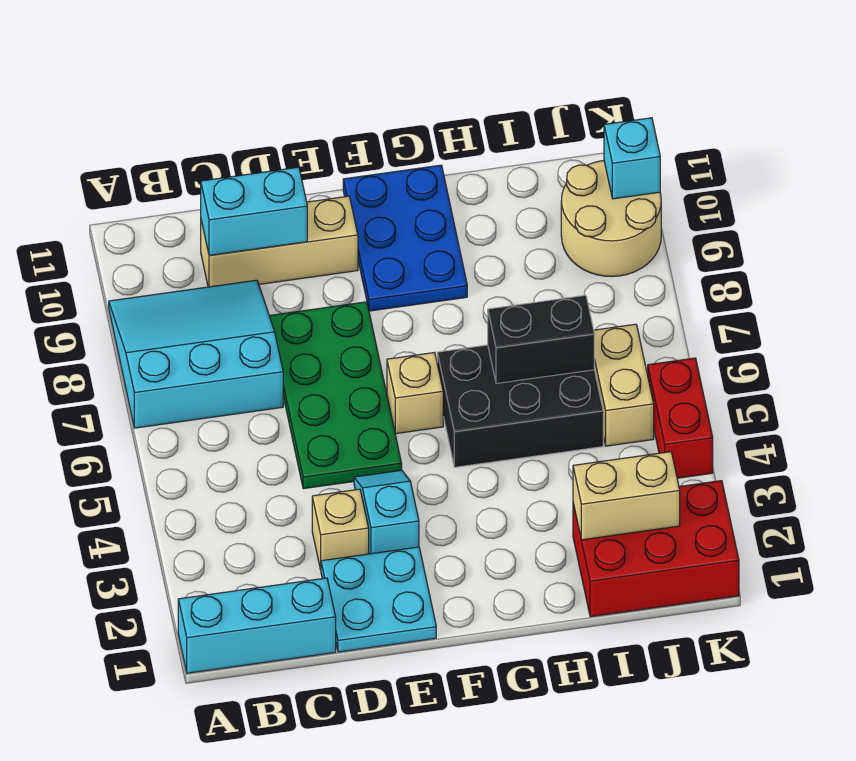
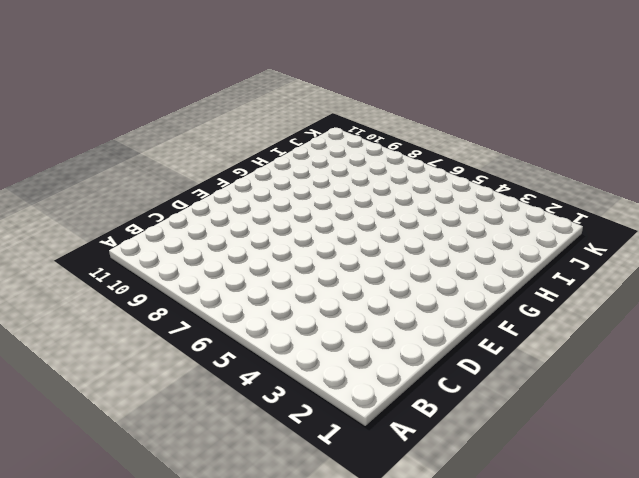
none -> cyan brick A1:C1 level 1
none -> cyan slope A7:C9 level 1 top 7
none -> tan brick C10:E10 level 1

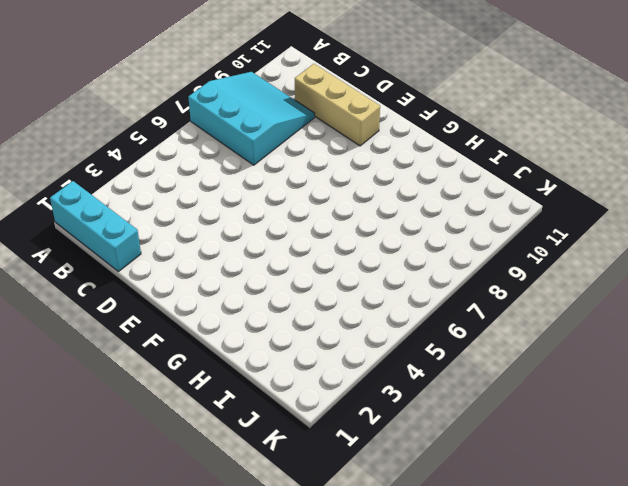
none -> cyan plate D1:E2 level 1
none -> tan brick D3 level 1
none -> green plate D5:E8 level 1

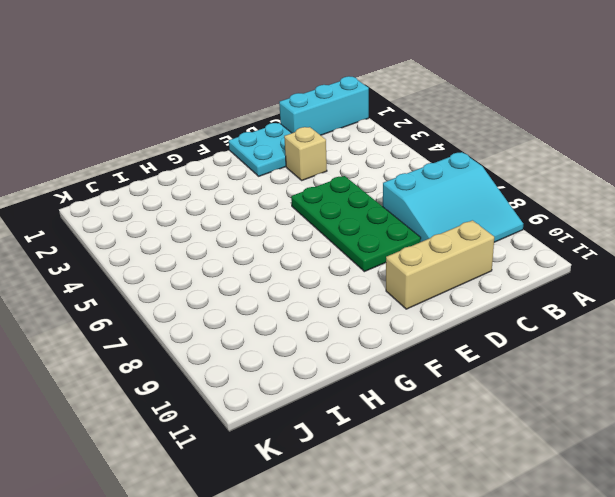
none -> cyan slope E3:E4 level 1 top 3
none -> tan brick F6 level 1
none -> blue plate F9:G11 level 1

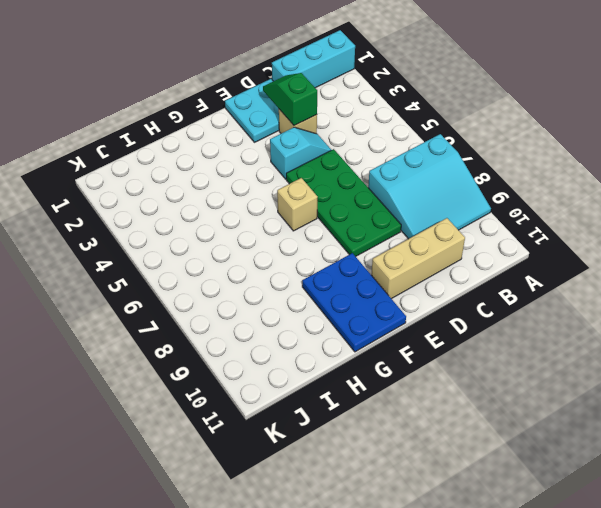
green slope D2:D3 level 2 top 3 -> none
cyan slope D4:E4 level 1 top E -> cyan slope E3:E4 level 1 top 3
none -> black brick G5:I6 level 1
none -> red brick I1:K2 level 1
none -> tan brick J5:J6 level 1

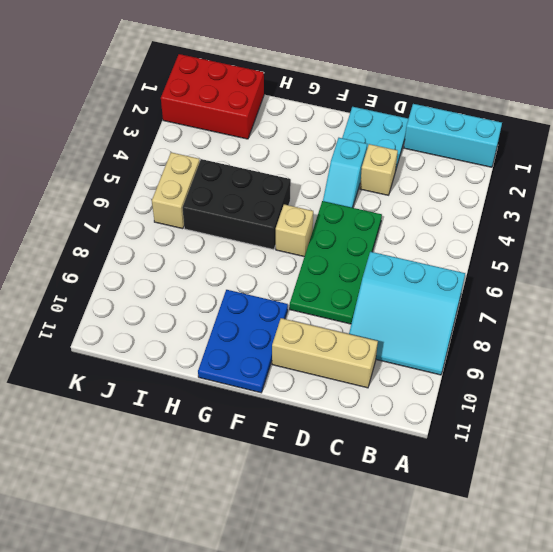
none -> tan round brick J9:K10 level 1
none -> red brick K4:K5 level 1
none -> cyan brick C10:D10 level 2

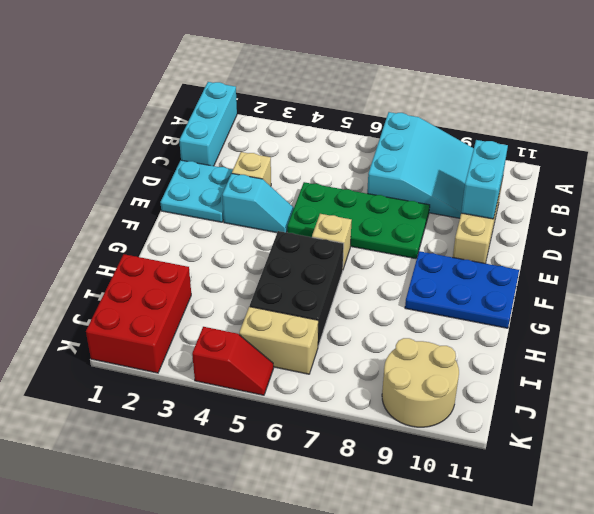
red slope K4:K5 level 1 top 4 -> red brick K4:K5 level 1
none -> black brick H6:I6 level 2
none -> tan brick I2:J2 level 2
none -> cyan brick K10 level 2

